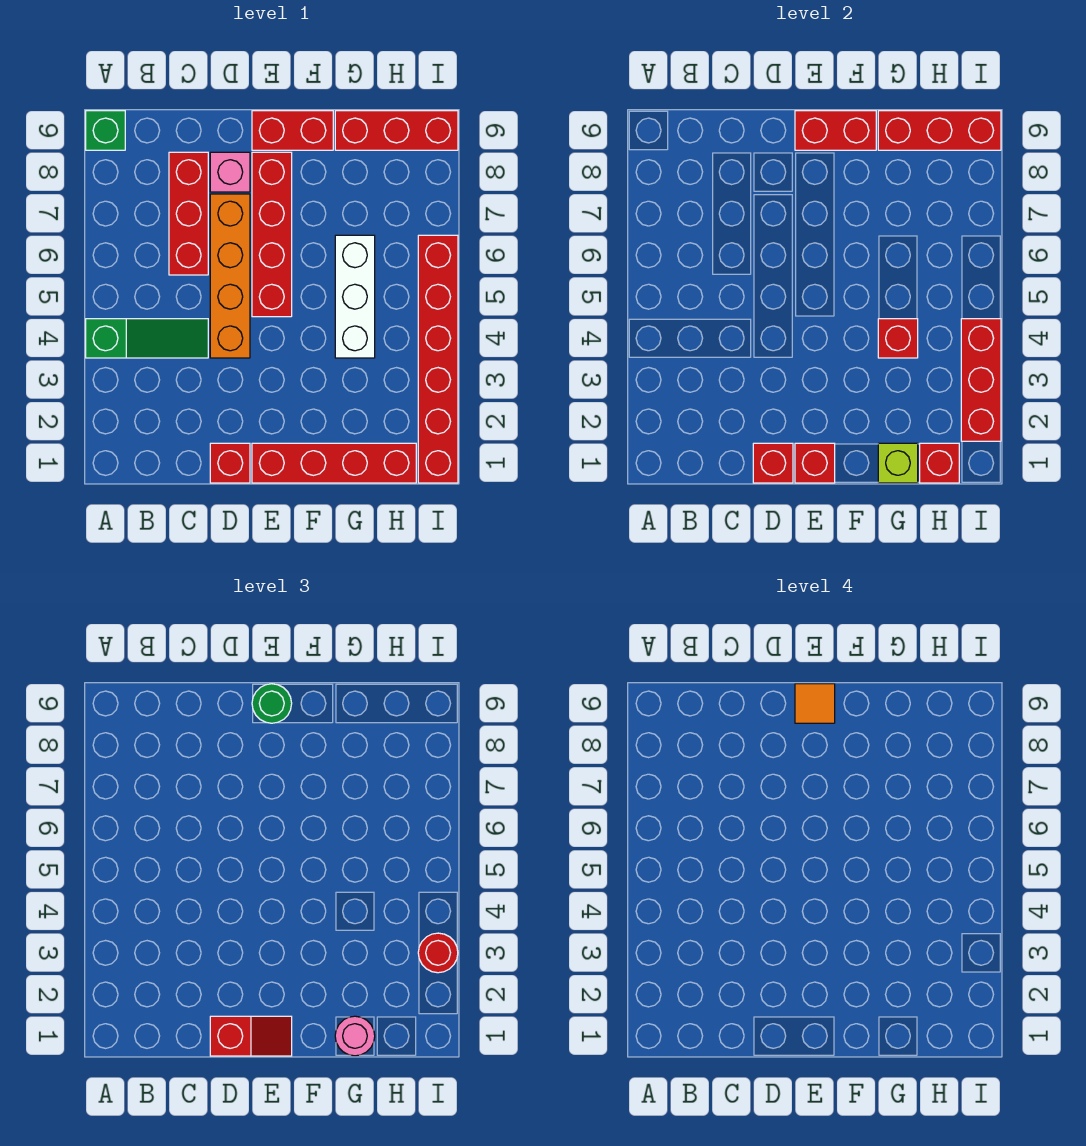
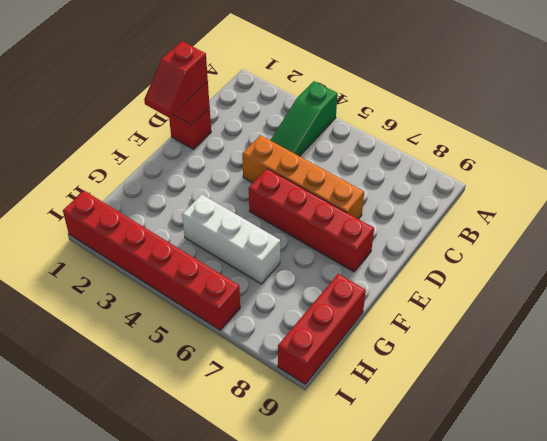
none -> green brick A9 level 1
none -> red brick C6:C8 level 1
none -> pink brick D8 level 1

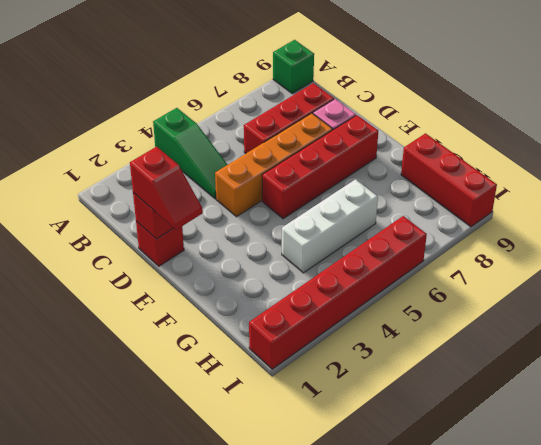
none -> red brick E1:H1 level 1
none -> red brick E9:F9 level 1
none -> red brick E1 level 2

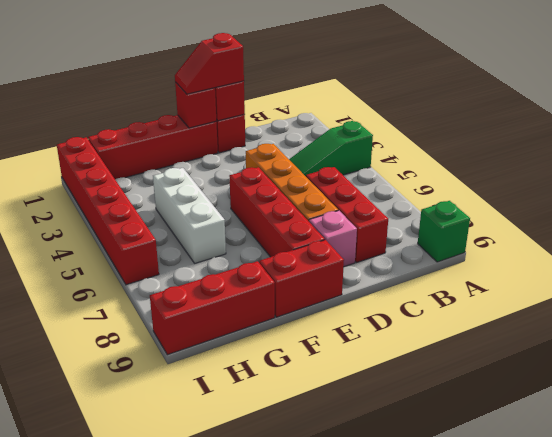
none -> red brick E9:F9 level 2
none -> lime brick G1 level 2
none -> red brick G4 level 2

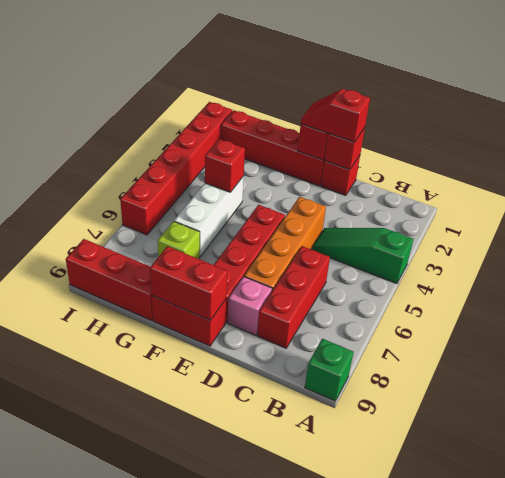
lime brick G7 level 1 -> lime brick G1 level 2
none -> red brick G9:I9 level 2
none -> red brick H1 level 2
none -> red brick I2:I4 level 2

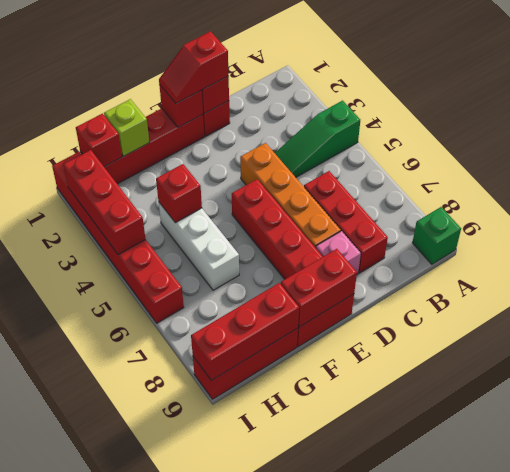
none -> green round brick E9 level 3
none -> pink round brick G1 level 3
none -> red round brick I3 level 3

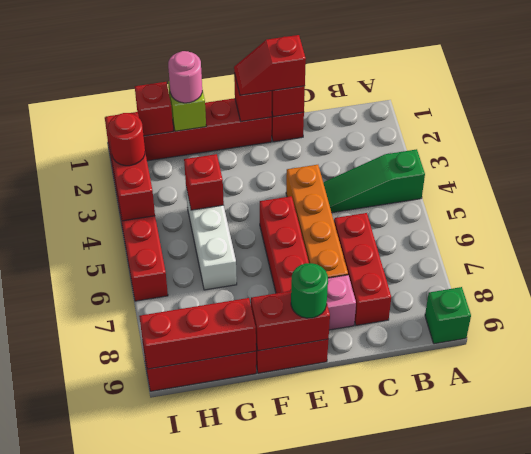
none -> orange tile E9 level 4

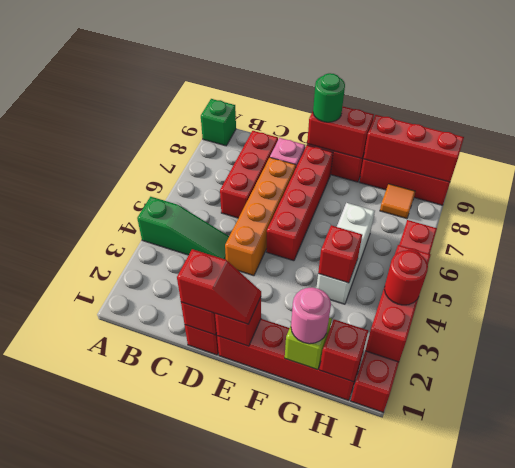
orange tile H8 level 1 -> orange tile E9 level 4

